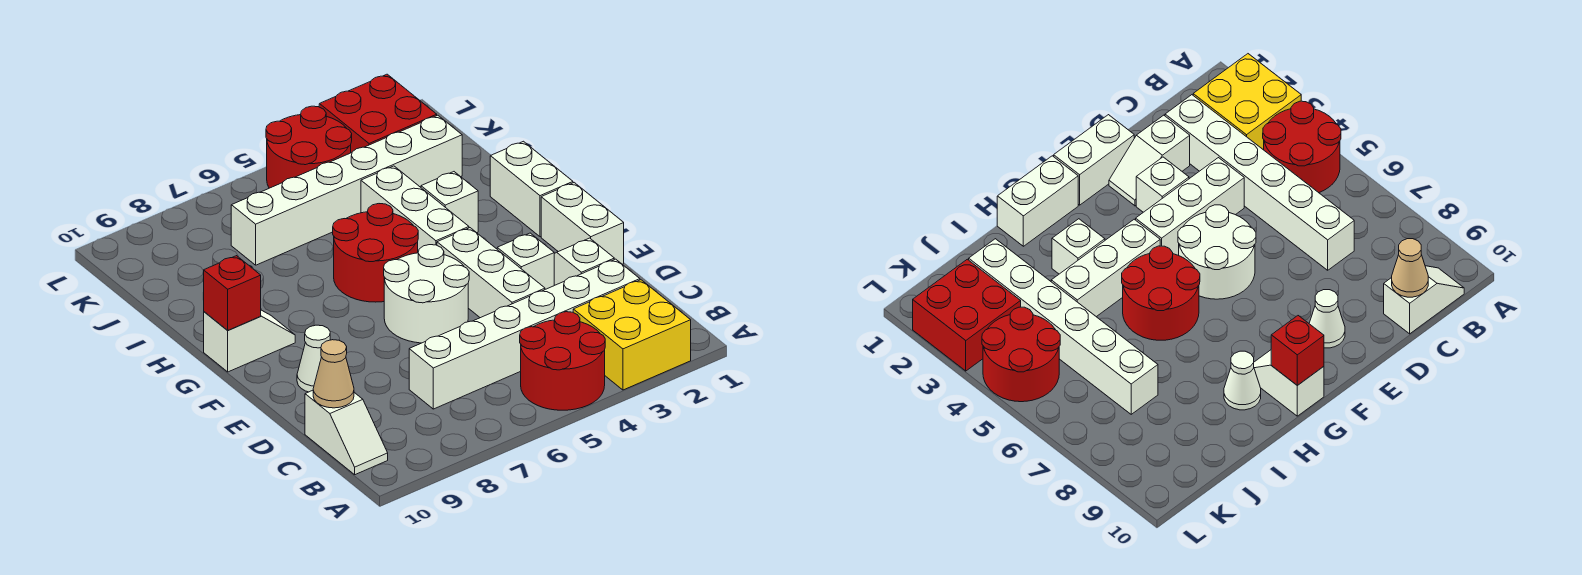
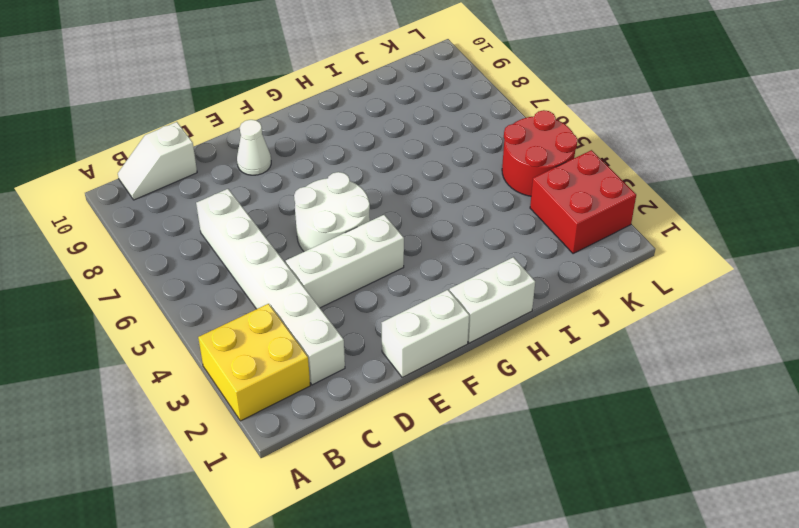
none -> red round brick A4:B5 level 1
none -> white slope D2:E2 level 1 top D
none -> white brick E3 level 1

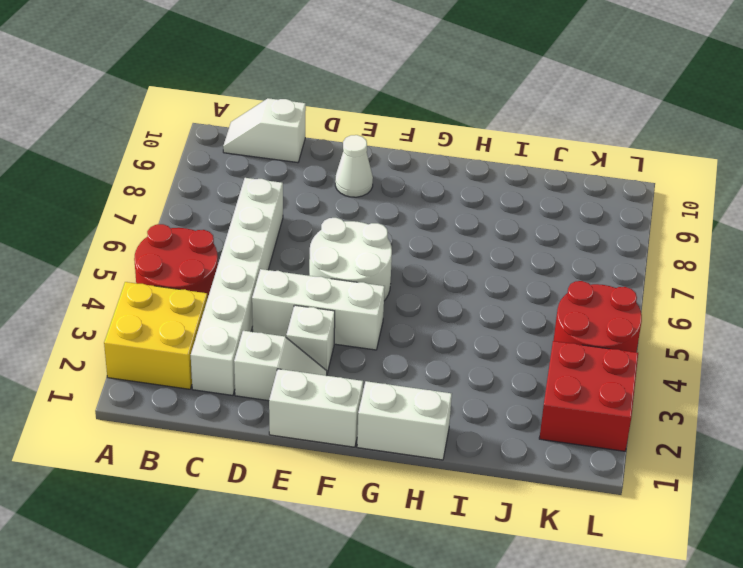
none -> white brick G4:I4 level 1
none -> red round brick G5:H6 level 1
none -> white slope G9:G10 level 1 top 10

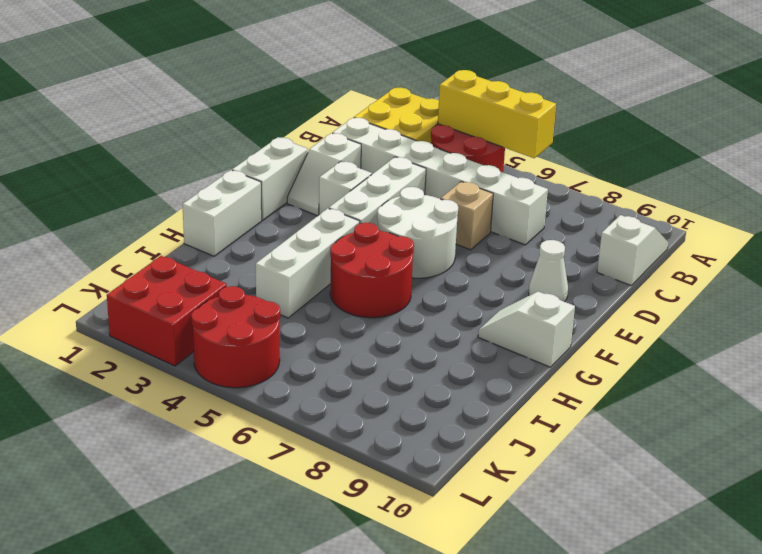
yellow brick A4:A6 level 2 -> none
tan brick D6 level 1 -> none
none -> white brick H3 level 1
none -> white cone H9 level 1
none -> white brick J2:J7 level 1

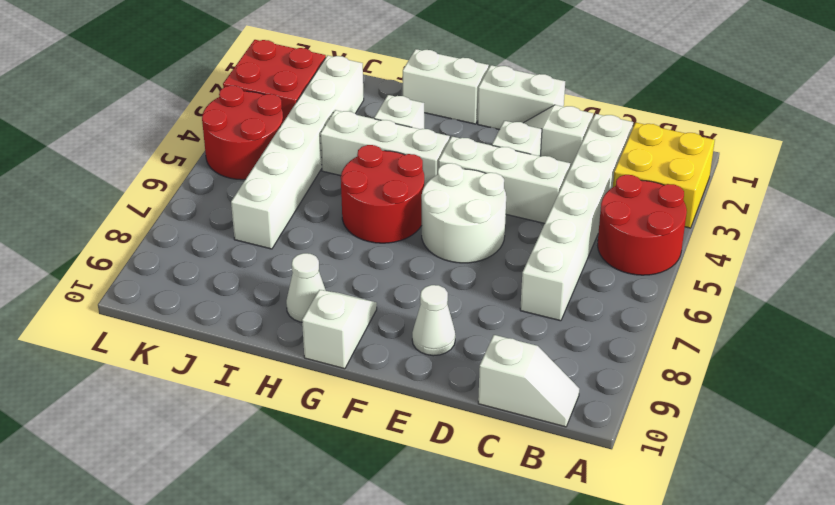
none -> tan cone C10 level 2
none -> red brick G10 level 2

